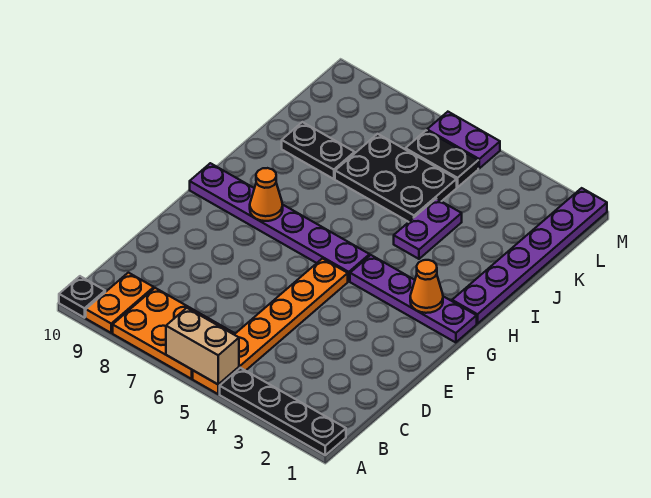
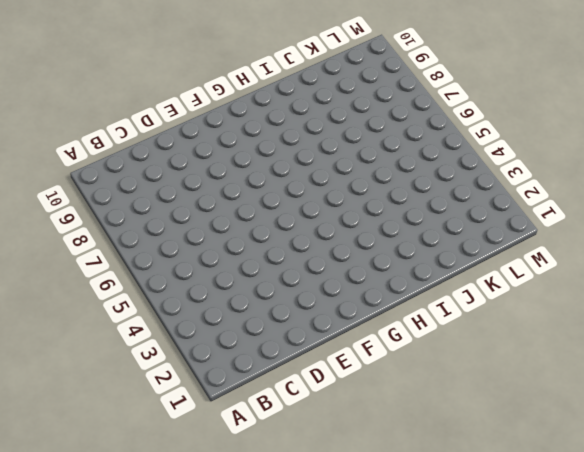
none -> black plate A1:A4 level 1
none -> orange plate A5:F5 level 1
none -> orange plate A6:B8 level 1

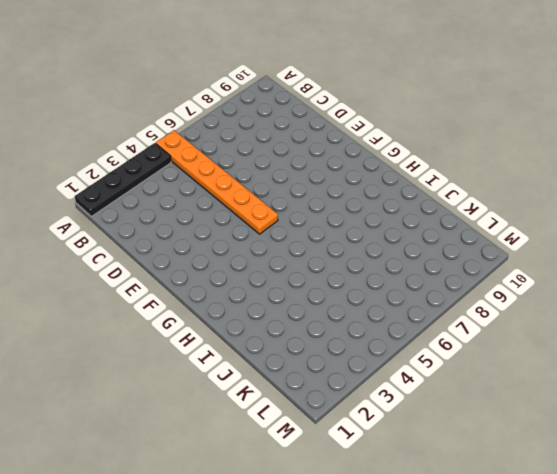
none -> orange plate A6:B8 level 1
none -> orange plate A9:B9 level 1
none -> black plate A10 level 1

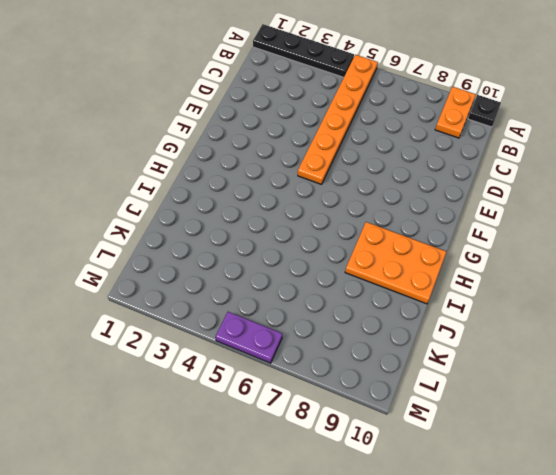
orange plate H8:I10 level 1 -> orange plate A6:B8 level 1
none -> purple plate G1:G4 level 1
none -> purple plate G5:G10 level 1
none -> purple plate H1:M1 level 1

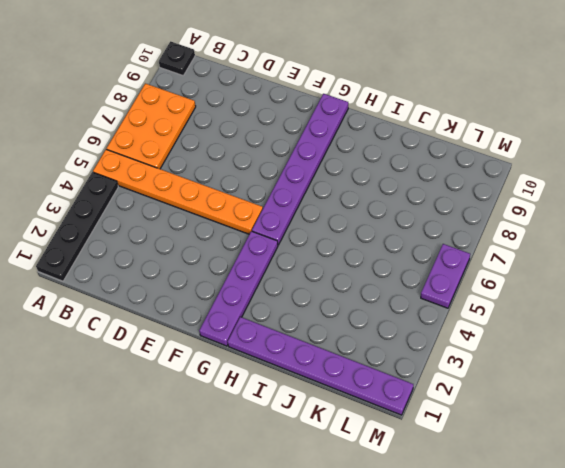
none -> orange plate A9:B9 level 1
none -> purple plate I4:J4 level 1
none -> black plate J5:K7 level 1

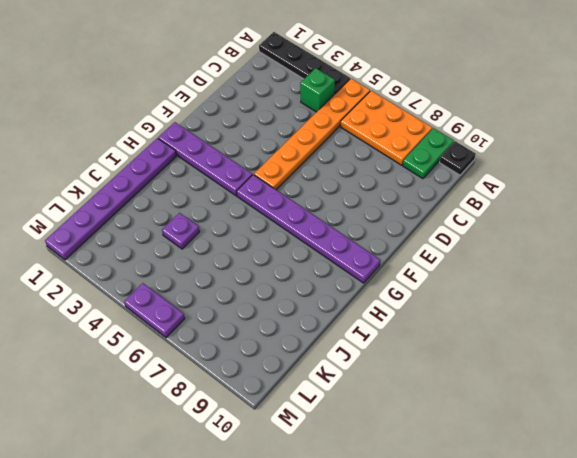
green plate A9:B9 level 1 -> orange plate A9:B9 level 1
green brick B4 level 1 -> none
purple plate J4 level 1 -> purple plate I4:J4 level 1
none -> black plate J5:K7 level 1
none -> black plate J8:J9 level 1
none -> black plate L5:L6 level 1

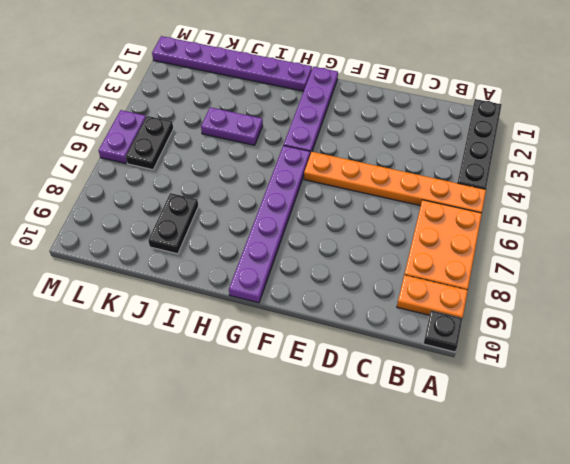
none -> black plate J5:K7 level 1
none -> tan brick A5:A6 level 2
none -> orange cone G2 level 2

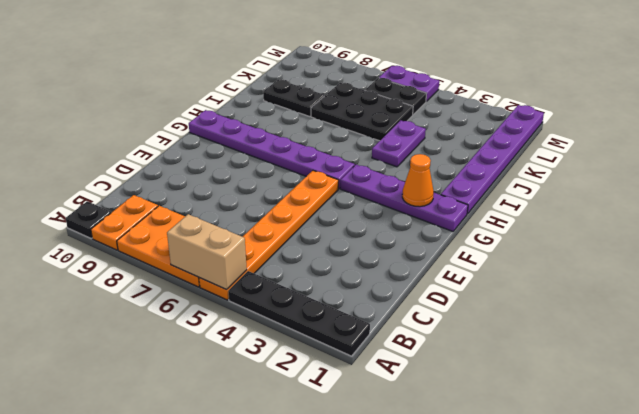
none -> orange cone G8 level 2

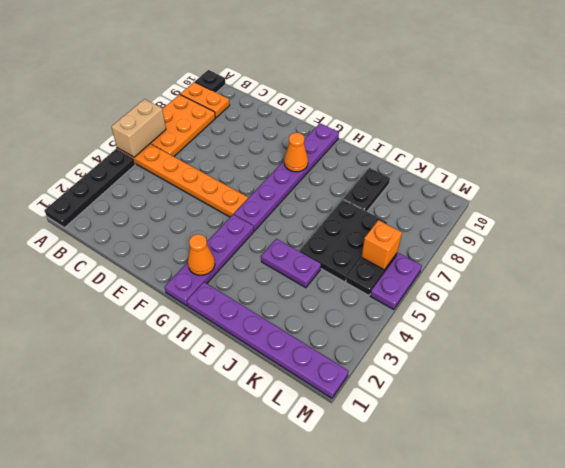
orange brick L6 level 2 -> none

